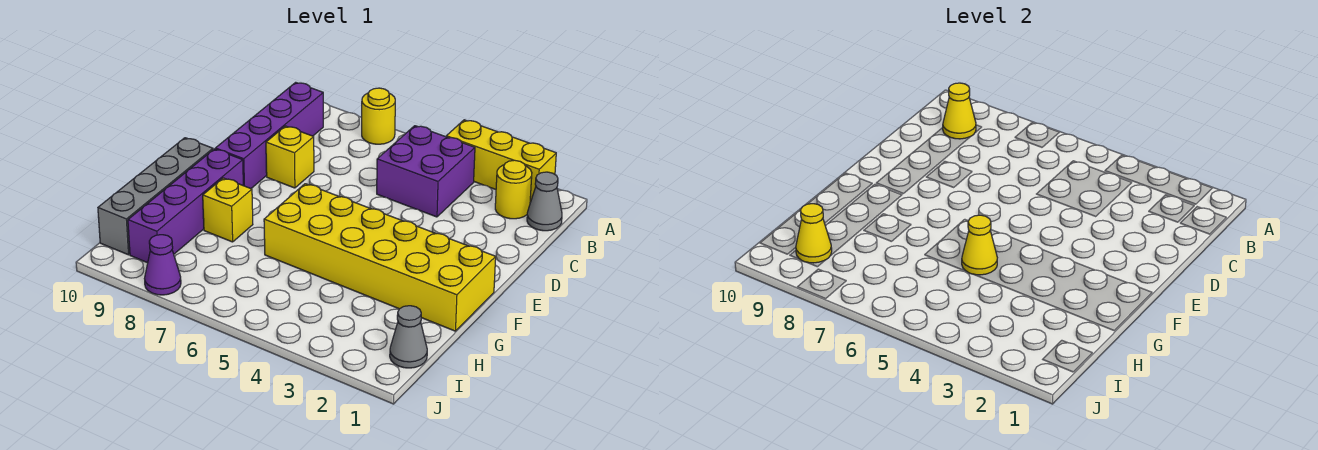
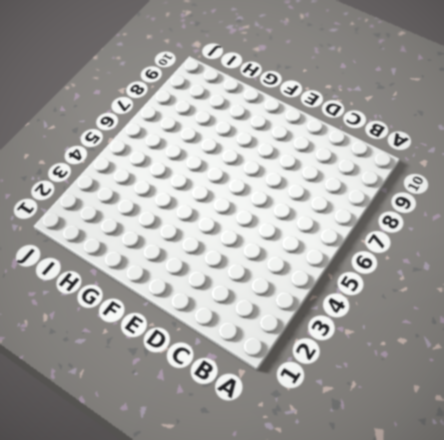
none -> yellow brick A2:A4 level 1
none -> yellow round brick A7 level 1
none -> grey cone B1 level 1

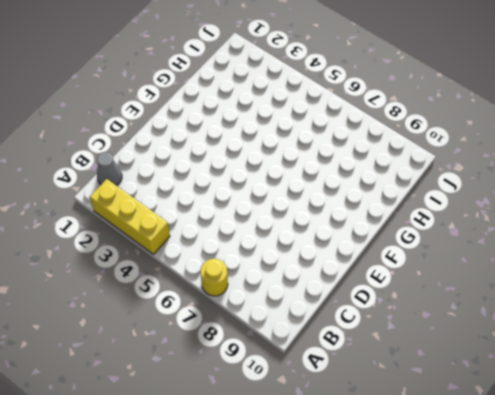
none -> yellow round brick B2 level 1
none -> purple brick B4:C5 level 1
none -> purple brick B9:E9 level 1

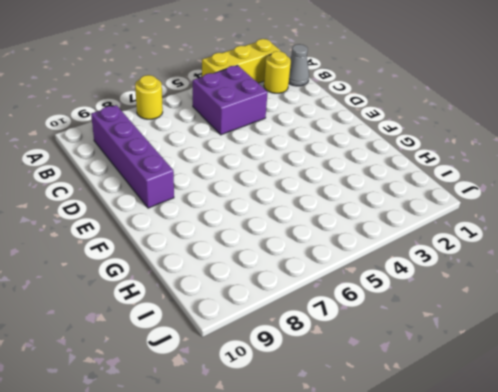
none -> yellow brick D8 level 1
none -> yellow brick F1:G6 level 1
none -> purple brick F9:I9 level 1

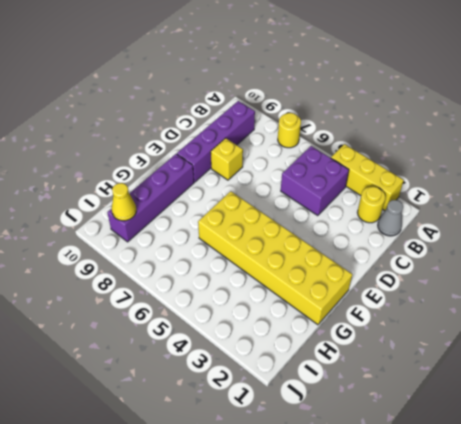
none -> grey brick F10:I10 level 1
none -> yellow brick G8 level 1
none -> grey cone I1 level 1

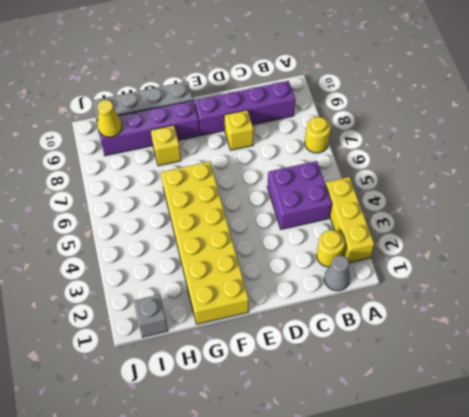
grey brick I1 level 1 -> grey cone I1 level 1
none -> purple cone J8 level 1
none -> yellow cone B9 level 2
none -> yellow cone G5 level 2

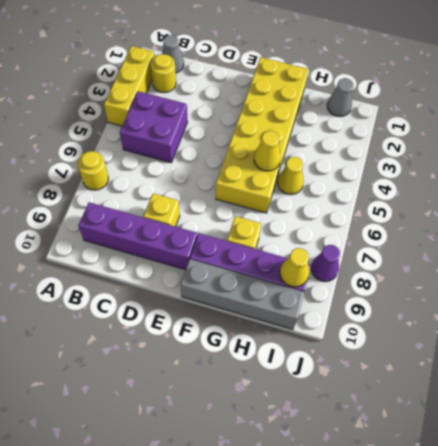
yellow cone H5 level 1 -> yellow cone B9 level 2

